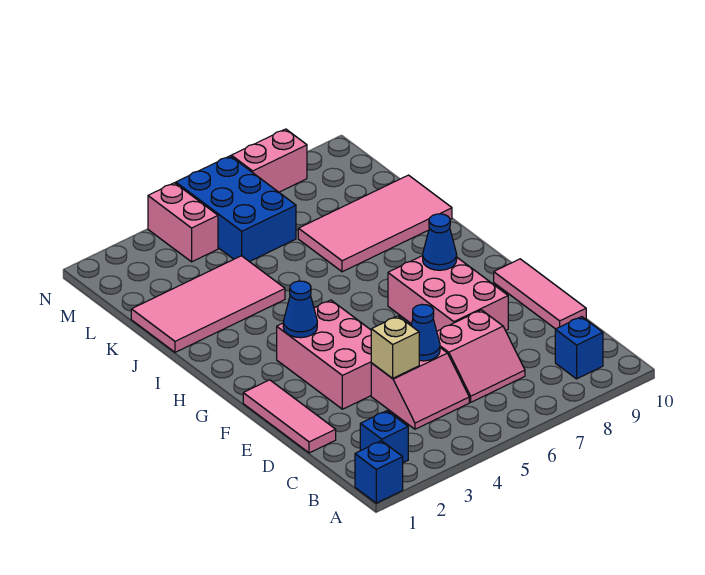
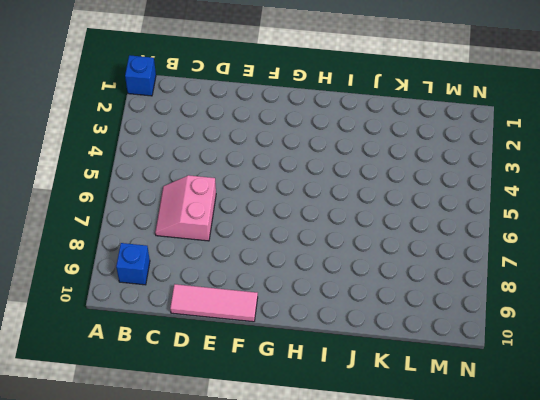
none -> blue brick B2 level 1
none -> pink slope C4:D5 level 1 top D
none -> pink tile D1:F1 level 1

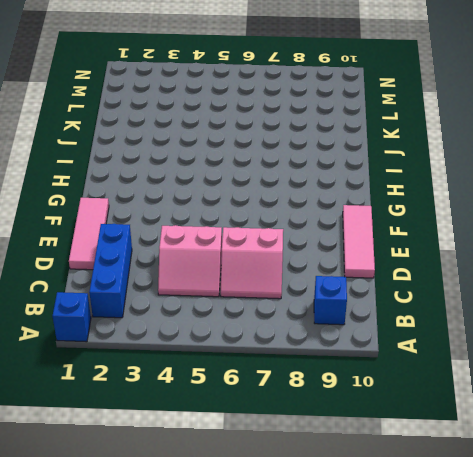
blue brick B2:D2 level 1 -> blue brick B2 level 1
none -> pink brick E3:G4 level 1
none -> pink brick E7:G8 level 1
none -> pink tile J1:K4 level 1

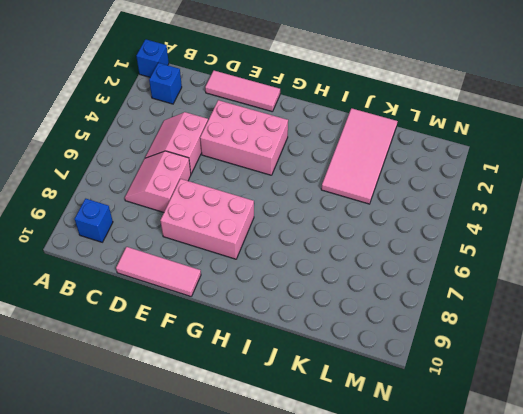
none -> pink tile J7:K10 level 1
none -> blue brick L5:N6 level 1
none -> pink brick M4:N4 level 1

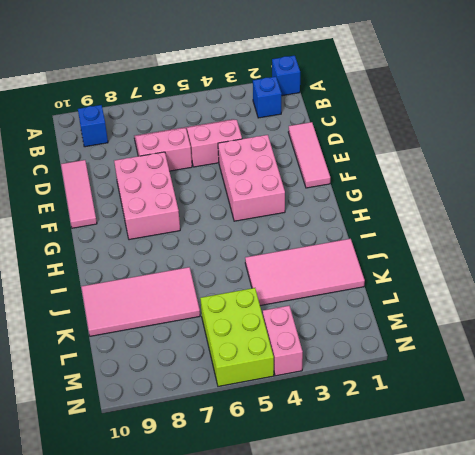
lime brick L5:N6 level 1 -> blue brick L5:N6 level 1
none -> pink brick N7:N8 level 1
none -> tan brick D4 level 2
none -> blue cone D5 level 2

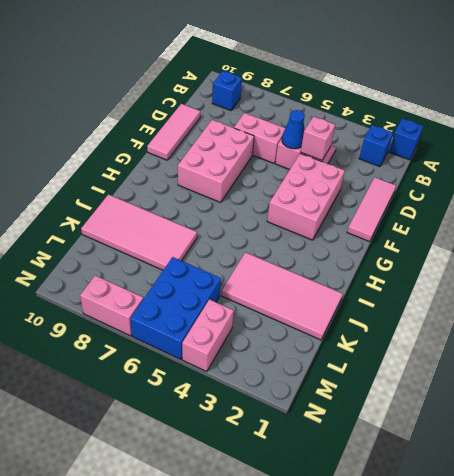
pink brick D4 level 2 -> tan brick D4 level 2
none -> blue cone G3 level 2
none -> blue cone G8 level 2

